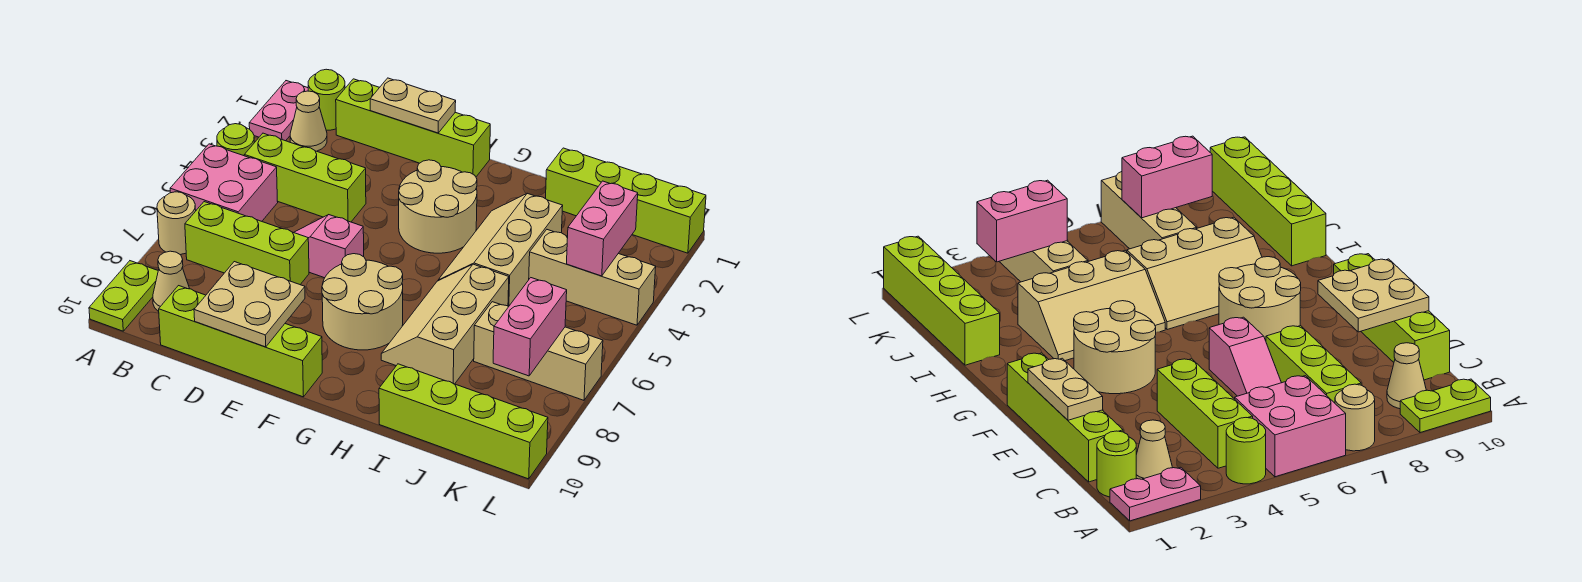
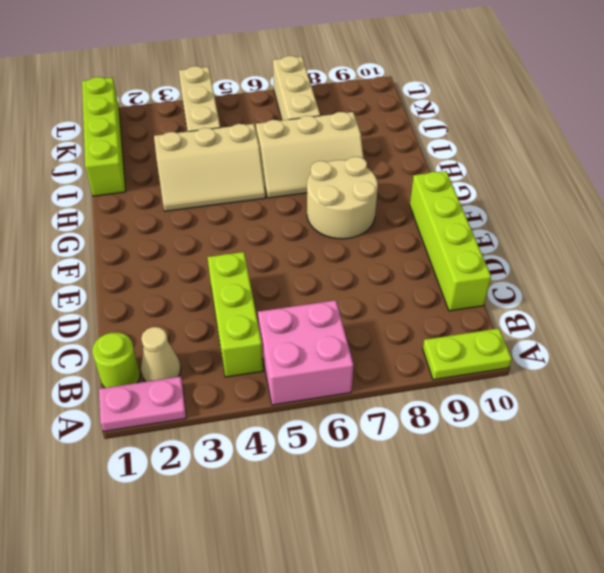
none -> lime round brick A4 level 1
none -> tan round brick A7 level 1
none -> lime brick B7:D7 level 1

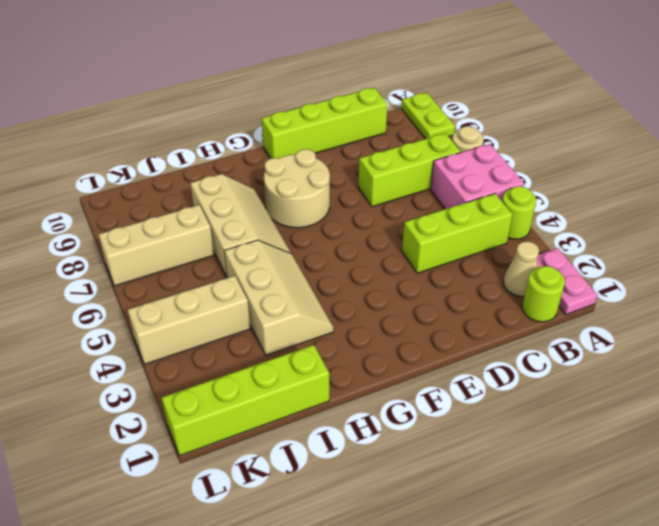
none -> tan cone B9 level 1
none -> lime brick C1:F1 level 1
none -> pink slope D6:E6 level 1 top E

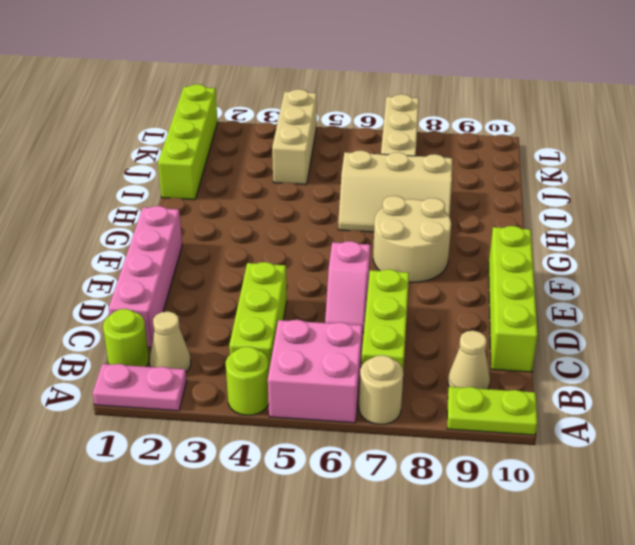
pink brick C1:F1 level 1 -> lime brick C1:F1 level 1
none -> tan round brick F3:G4 level 1
none -> tan slope H3:I5 level 1 top I
none -> lime brick I10:L10 level 1

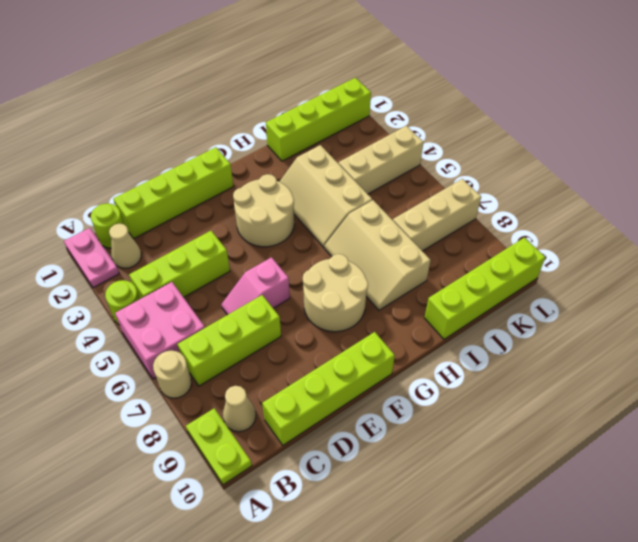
none -> tan plate D1:E1 level 2
none -> tan plate D9:E10 level 2
none -> pink brick K3:K4 level 2

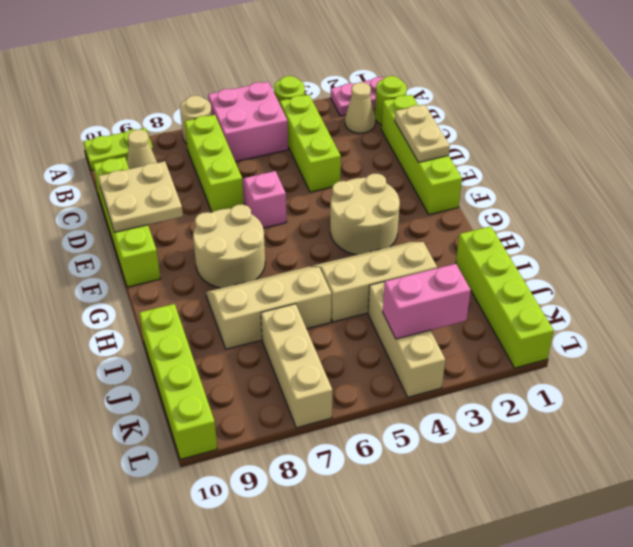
none -> pink brick K7:K8 level 2

